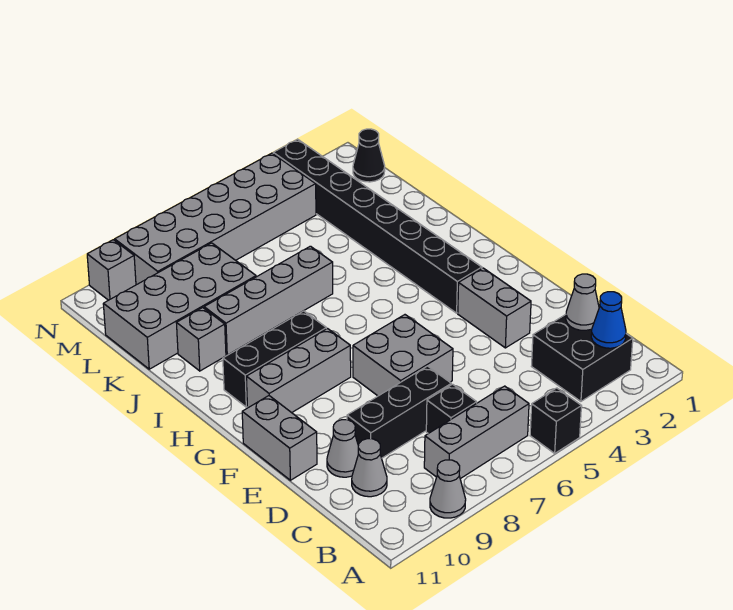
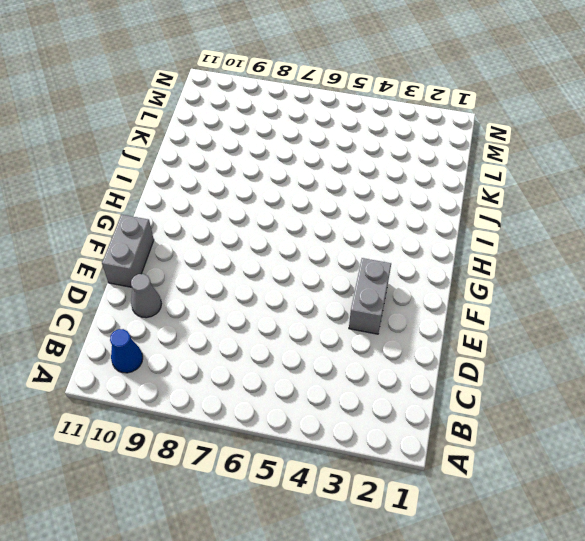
blue cone B10 level 1 -> blue cone B2 level 2
none -> black brick A5 level 1
none -> grey cone A9 level 1
none -> black brick B2:C3 level 1

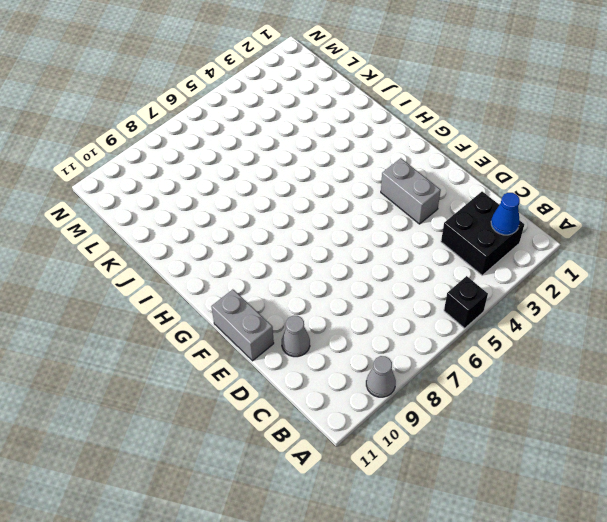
none -> grey brick B6:B8 level 1
none -> black brick C7 level 1
none -> grey cone C10 level 1

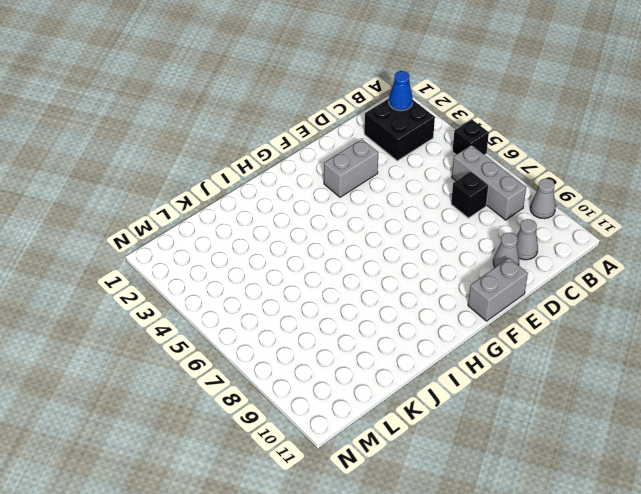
none -> black brick D7:D9 level 1
none -> grey brick E6:F7 level 1
none -> black brick G3:N3 level 1

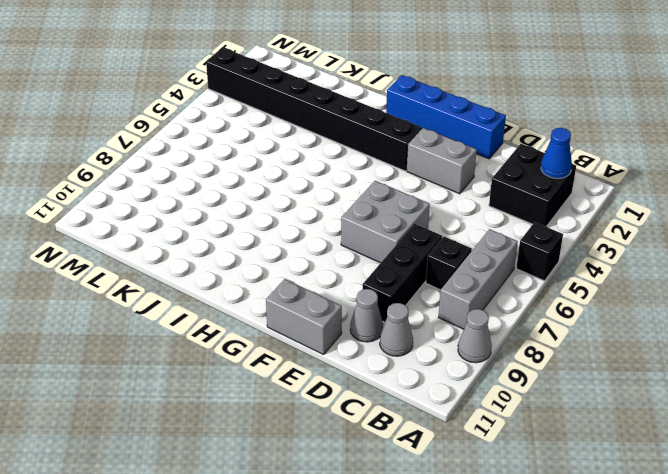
blue brick E1:H1 level 1 -> none
none -> grey brick G8:G10 level 1
none -> black brick H8:H10 level 1
none -> grey brick J6:J9 level 1

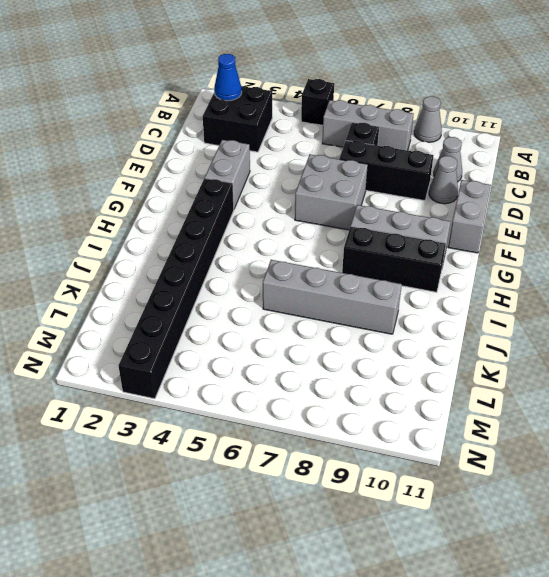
none -> grey brick J10 level 1
none -> grey brick K8:L11 level 1
none -> black cone M1 level 1

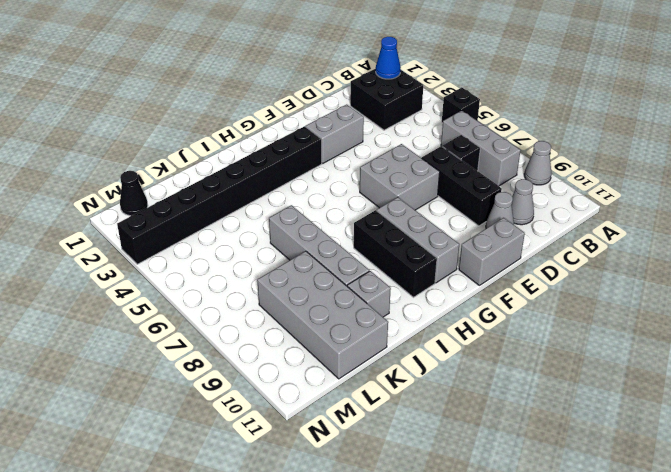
none -> grey brick M4:N9 level 1
none -> grey brick N10 level 1
none -> grey cone C2 level 2

